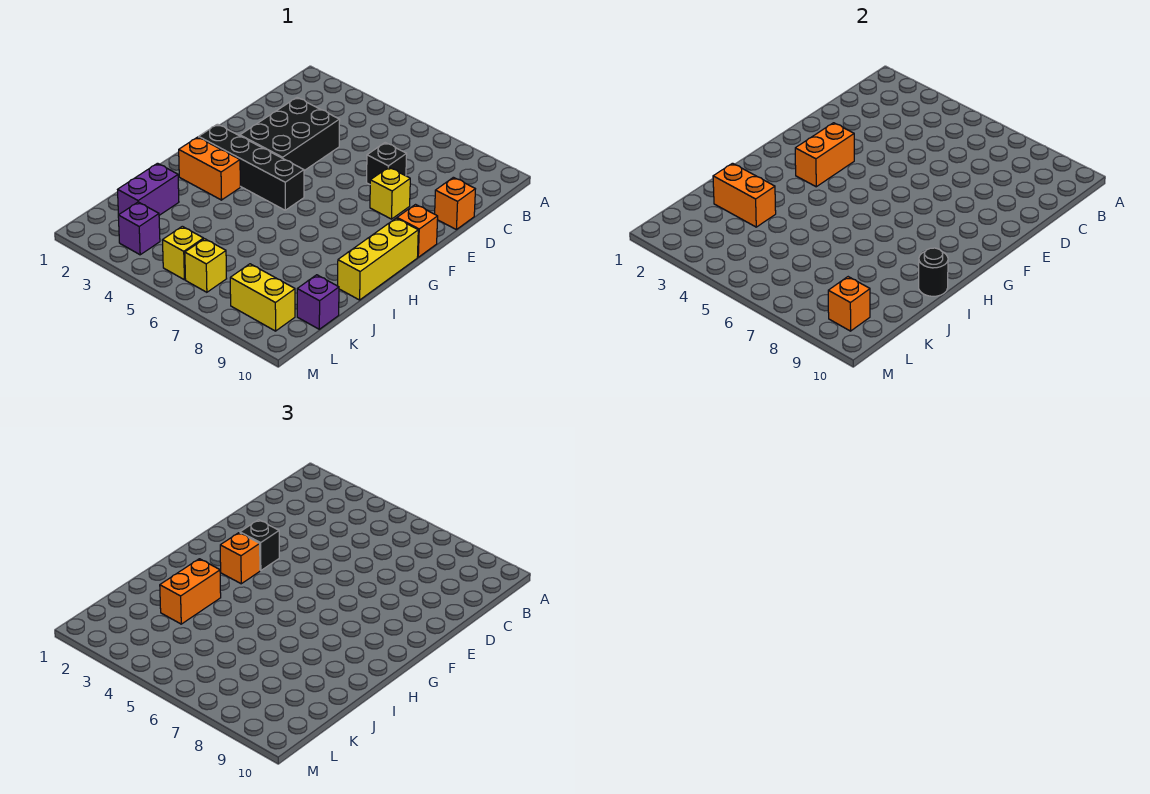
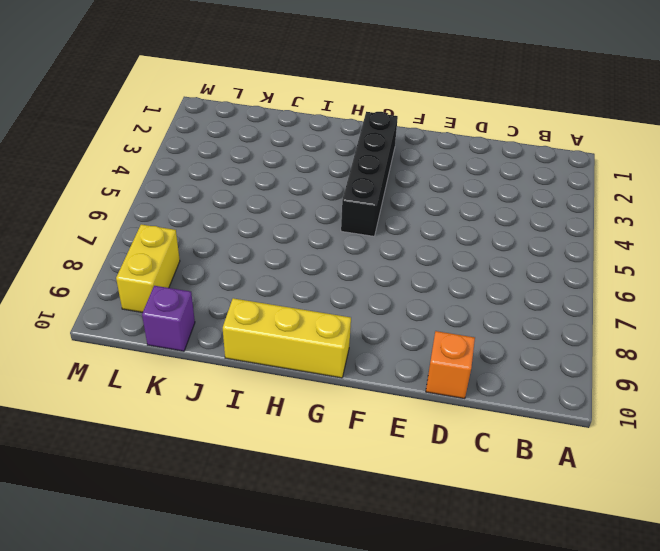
none -> black brick D3:F4 level 1
none -> black brick D7 level 1
none -> yellow brick E8 level 1

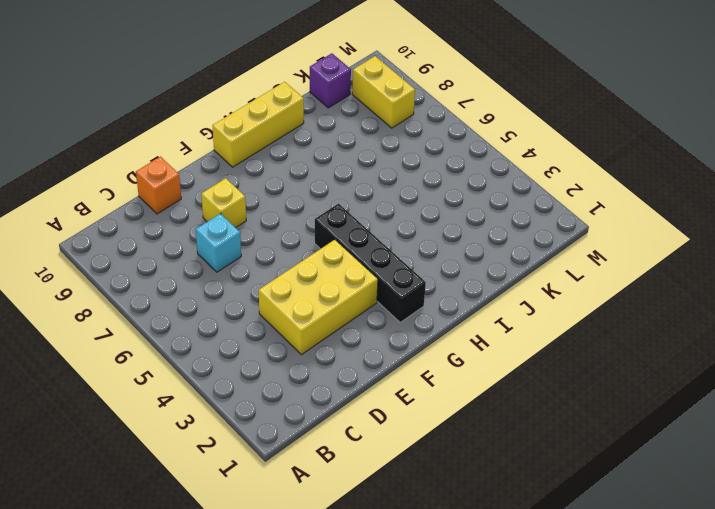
yellow brick D3:F4 level 1 -> black brick D3:F4 level 1
cyan brick D7 level 1 -> black brick D7 level 1
none -> orange brick F10 level 1
none -> orange brick H2:H3 level 1
none -> purple brick J2:K2 level 1

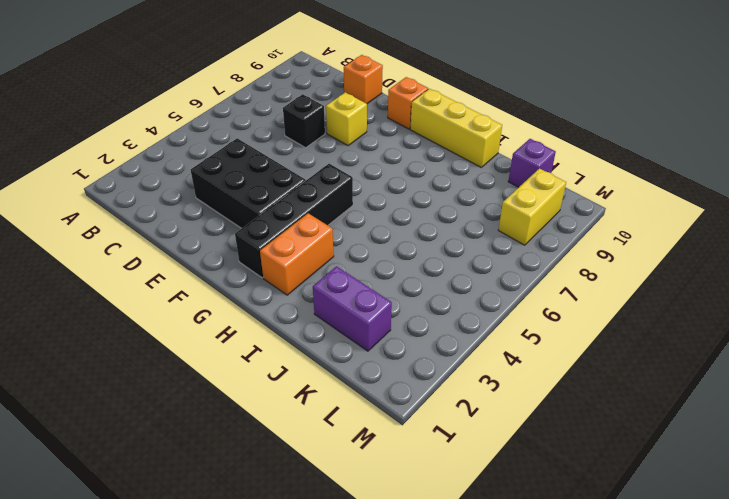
none -> purple brick L3 level 1
none -> yellow brick L5 level 1
none -> yellow brick L6 level 1

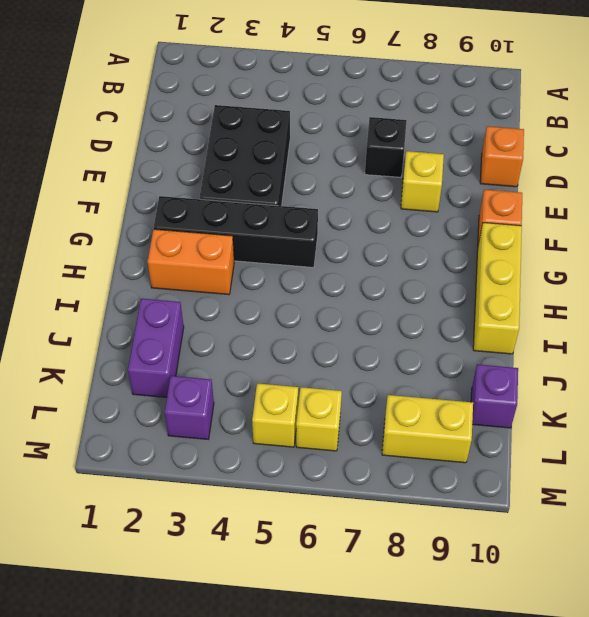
none -> orange brick F3:G3 level 2
none -> black round brick I10 level 2
none -> orange brick J2:J3 level 2

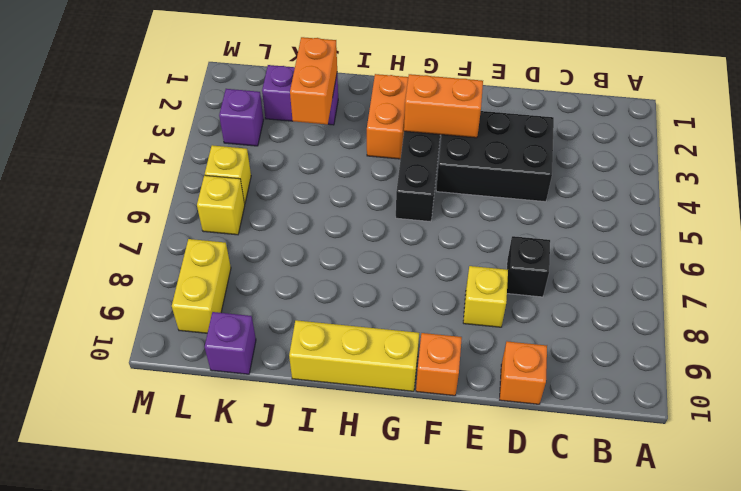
none -> black round brick I10 level 2
none -> orange brick L9 level 2
none -> black brick F3 level 3

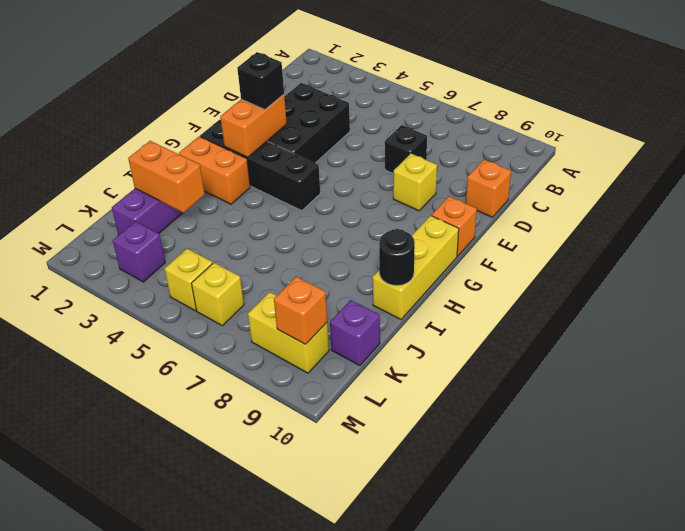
none -> orange brick G3 level 3
none -> orange brick I3:J3 level 3

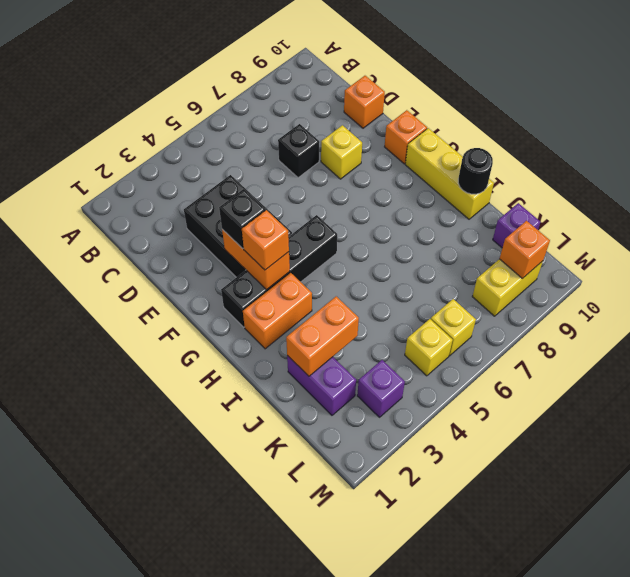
none -> orange brick I3:J3 level 3

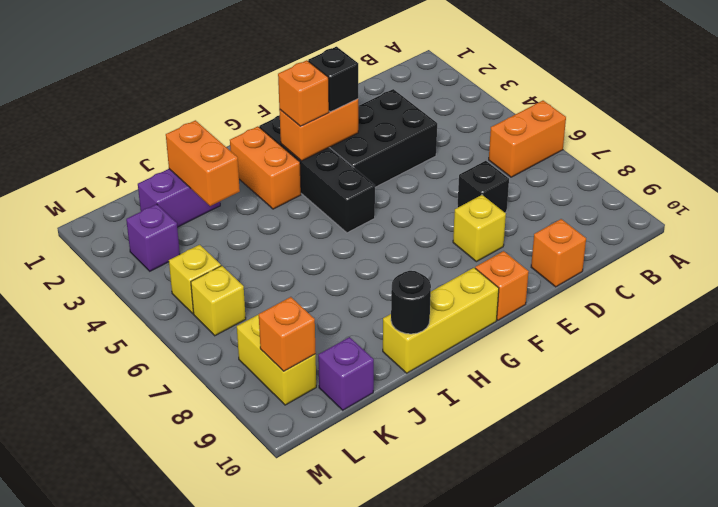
orange brick A6:B6 level 1 -> orange brick I3:J3 level 3

